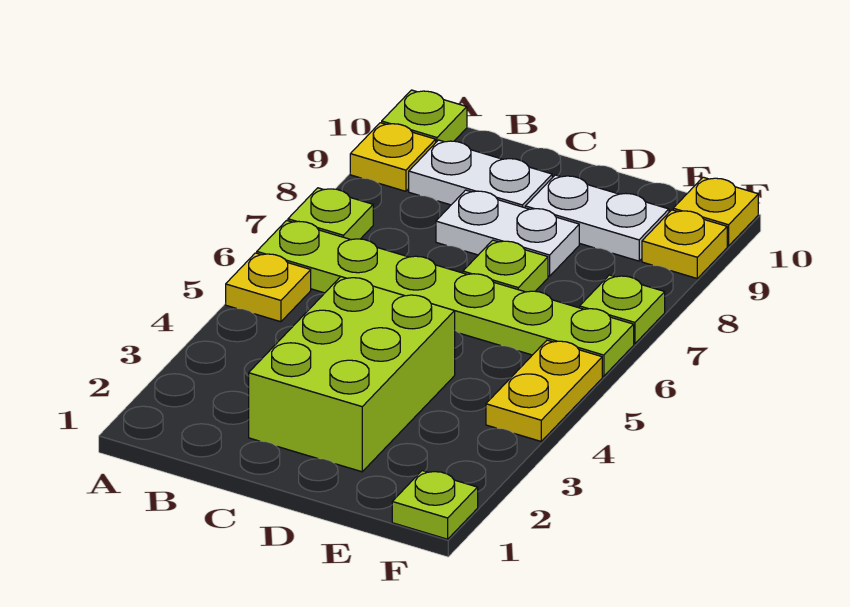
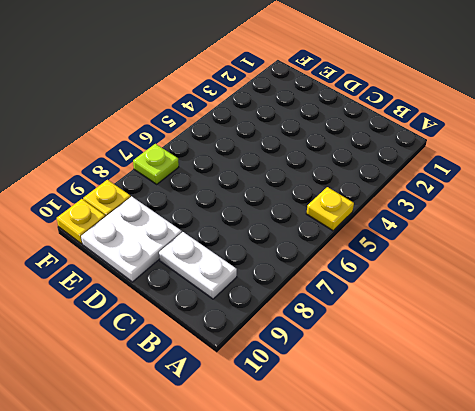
white plate D9:E10 level 1 -> white plate D9:E9 level 1
none -> lime plate A6:F6 level 1
none -> lime plate A7 level 1
none -> yellow plate A9 level 1

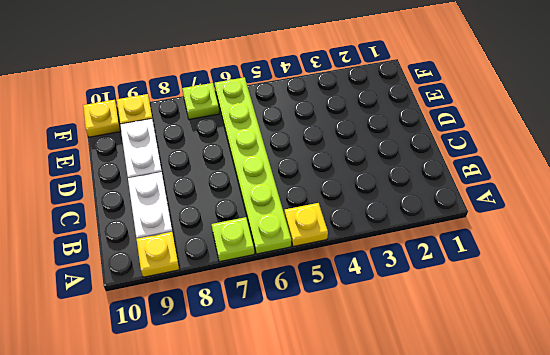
none -> lime plate A10 level 1
none -> lime brick C2:D4 level 1
none -> white plate C8:D8 level 1

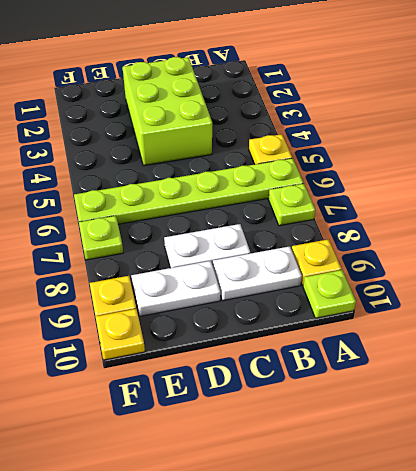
none -> lime plate D7 level 1
none -> lime plate F1 level 1
none -> yellow plate F4:F5 level 1

